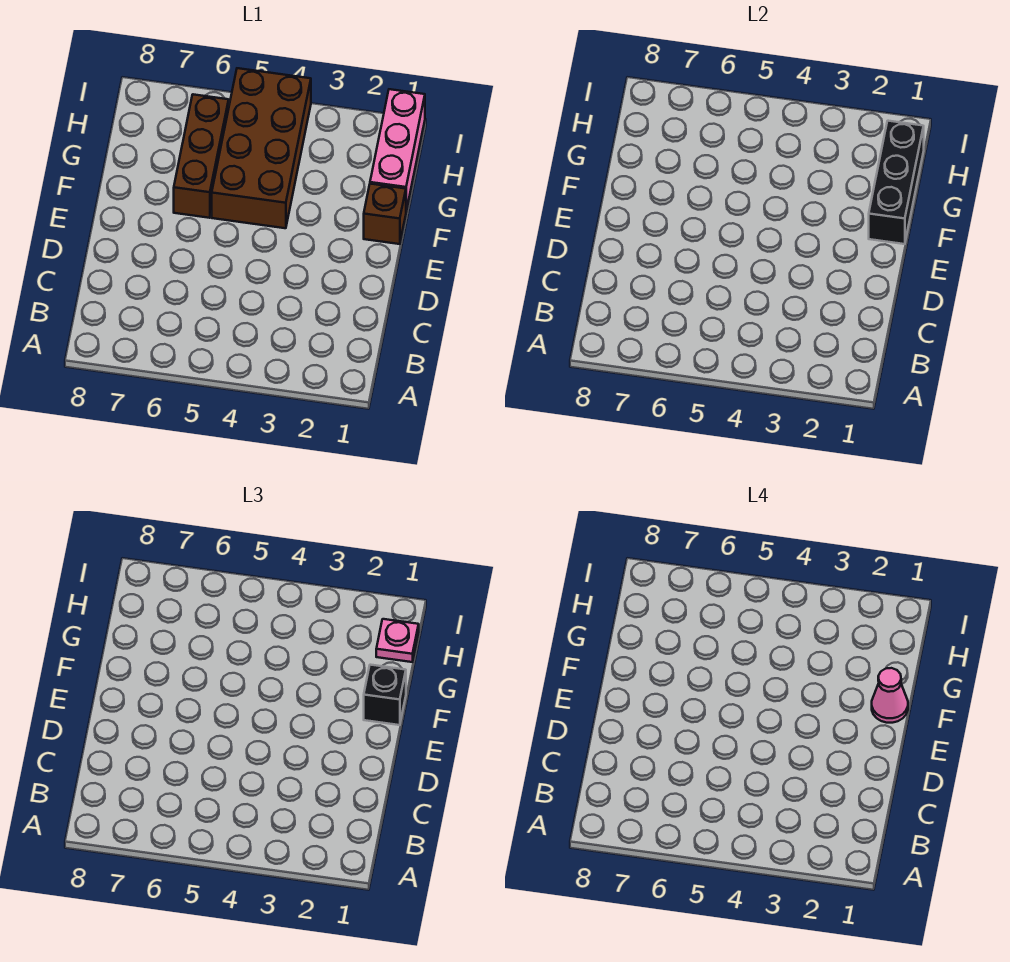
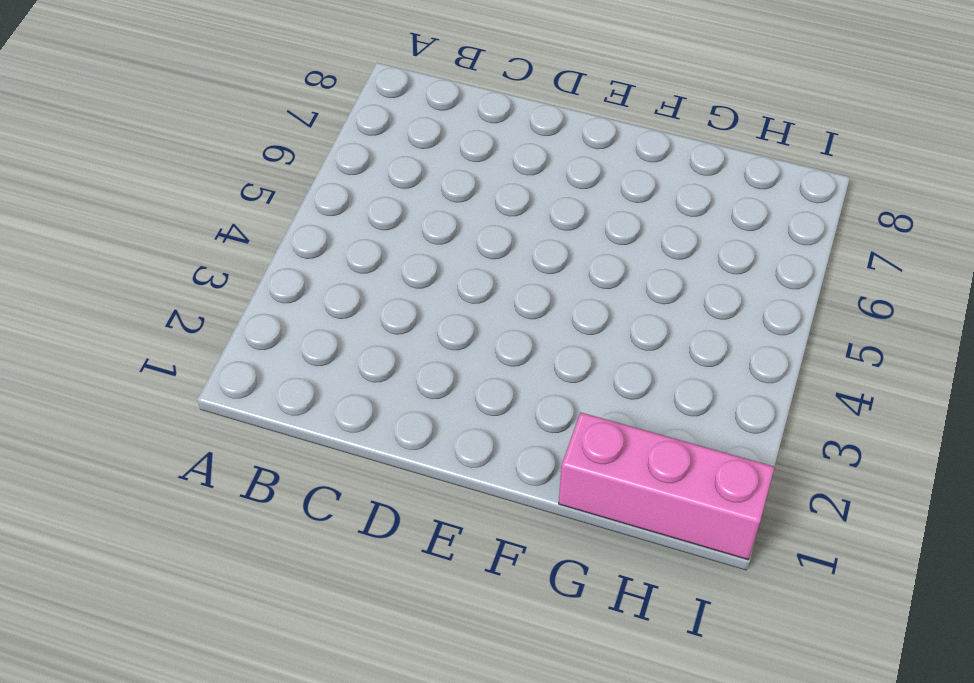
none -> brown brick F1 level 1
none -> brown brick F4:I5 level 1

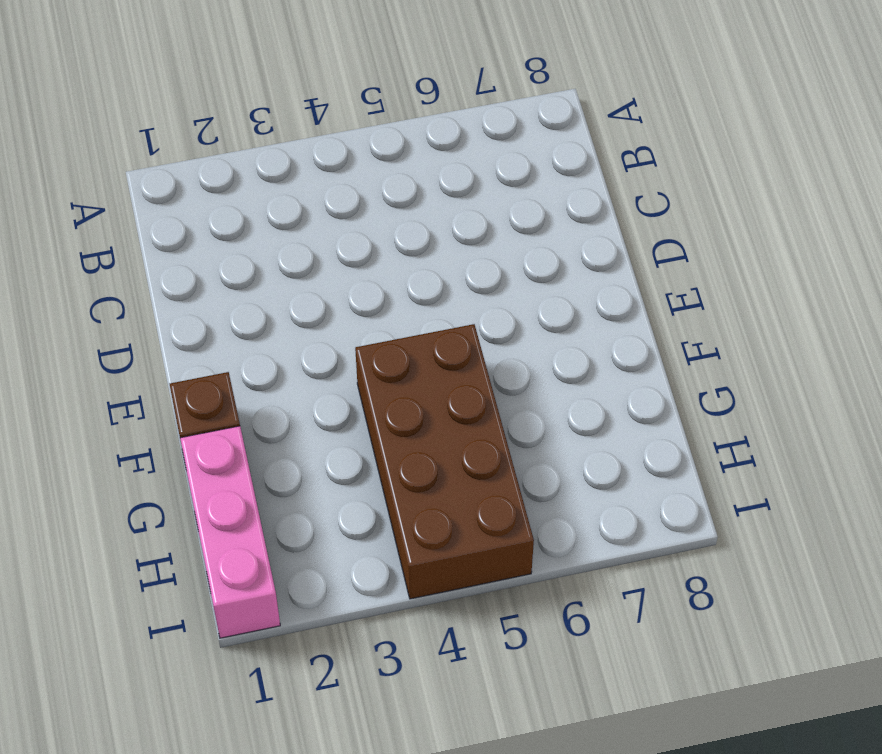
none -> brown brick F6:H6 level 1
none -> black brick F1:H1 level 2

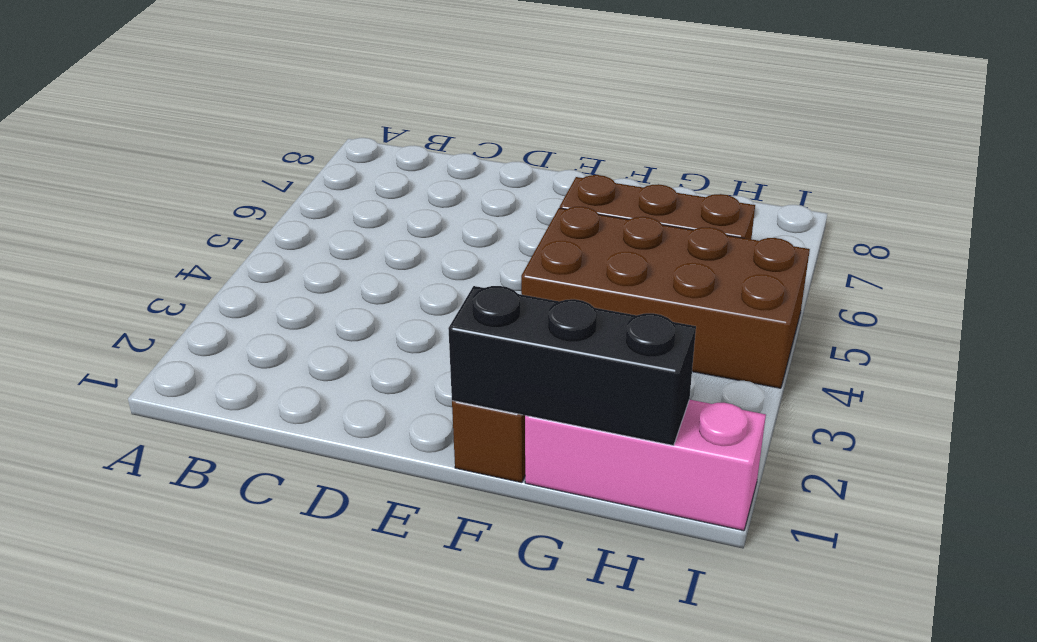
none -> black brick F1 level 3
none -> pink plate H1 level 3

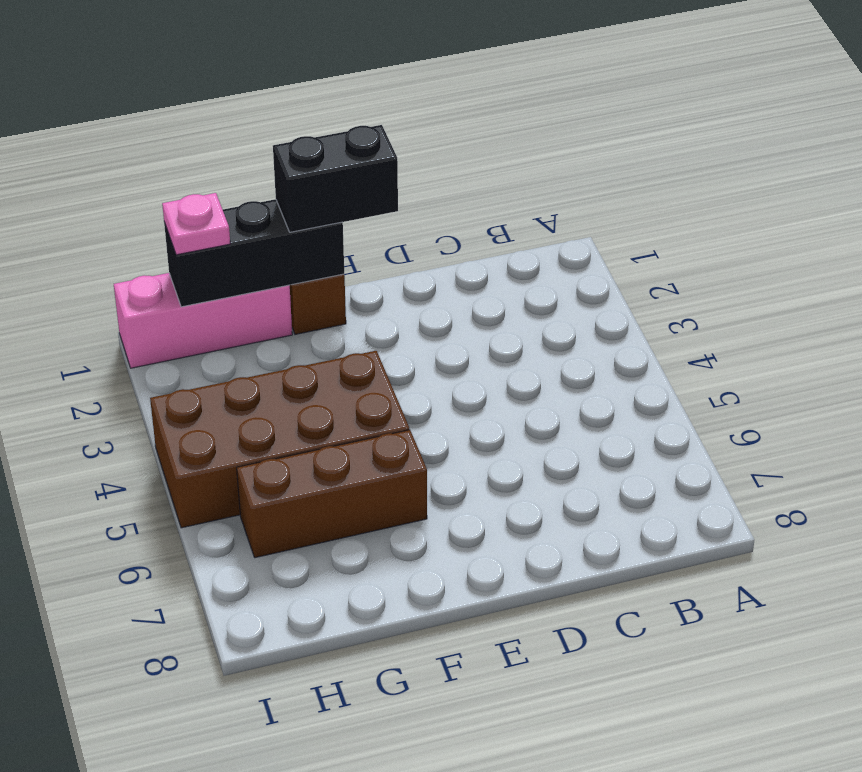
black brick E1:F1 level 3 -> black brick F1 level 3
none -> pink cone F1 level 4

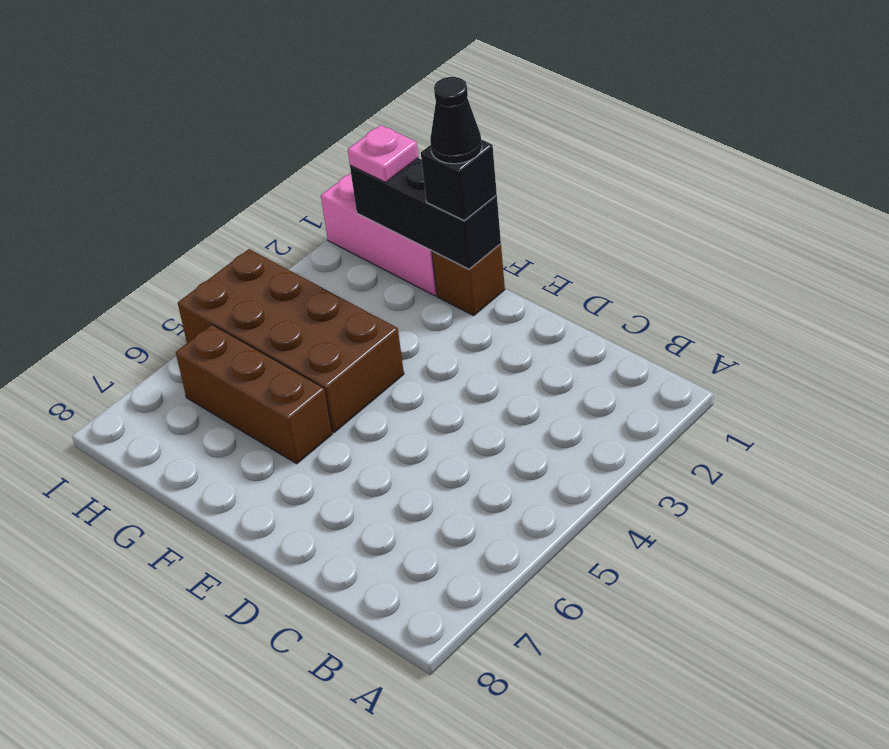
black cone F1 level 4 -> pink cone F1 level 4

